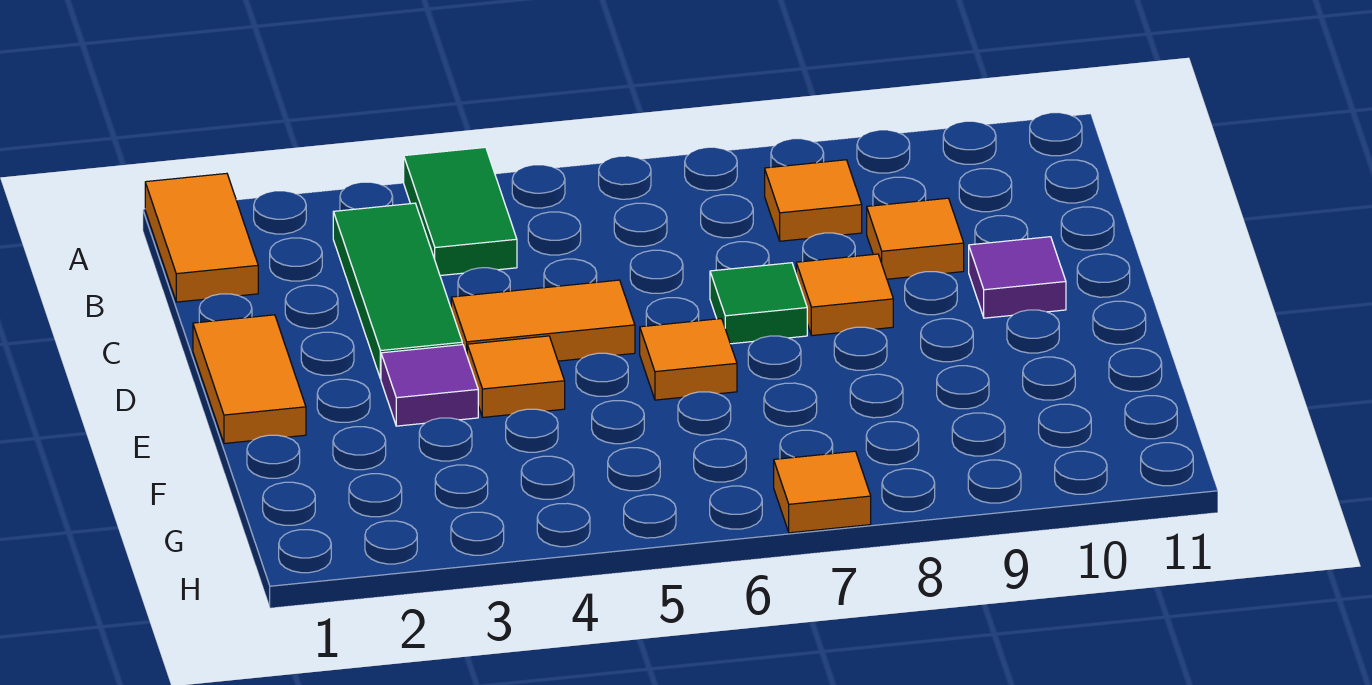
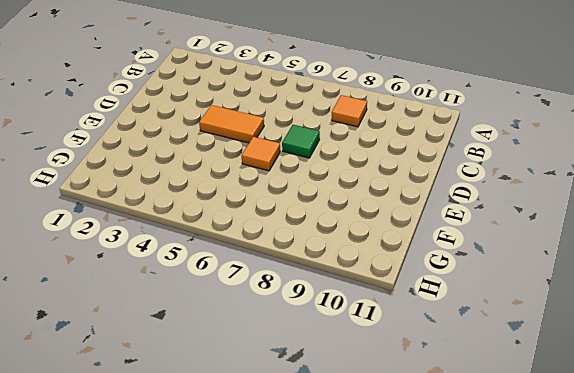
none -> orange tile A1:B1 level 1
none -> green tile A4:B4 level 1
none -> green tile B3:D3 level 1

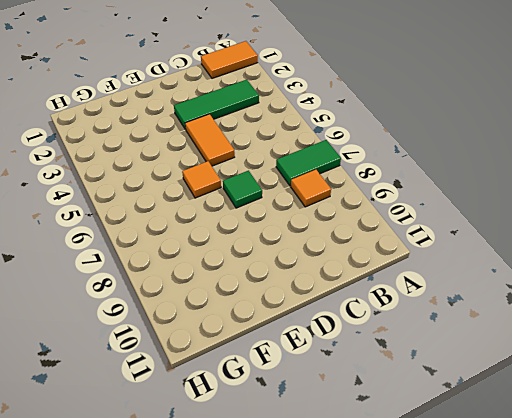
green tile A7:B7 level 1 -> green tile A4:B4 level 1
none -> orange tile C9 level 1
none -> orange tile D1:E1 level 1
none -> orange tile D8 level 1

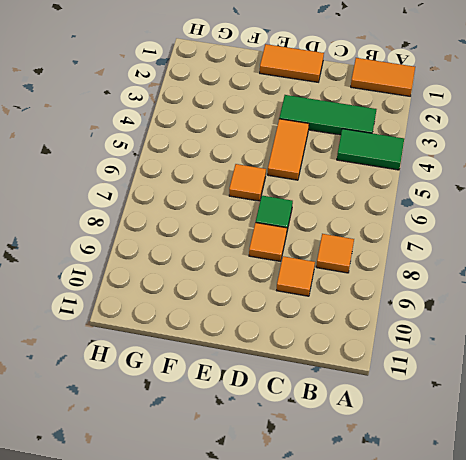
none -> purple tile D10 level 1
none -> purple tile E3 level 1
none -> orange tile E4 level 1

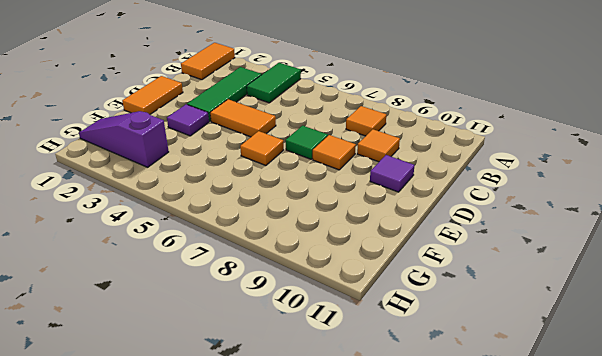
purple slope G1:G3 level 1 top 3 -> none
none -> orange tile E4 level 1
none -> orange tile H7 level 1

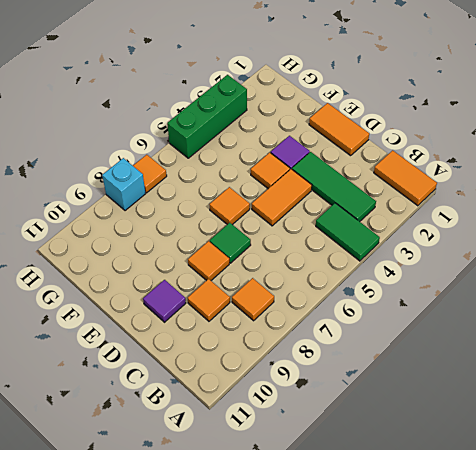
green brick H3:H5 level 1 -> none
cyan brick H8 level 1 -> none

